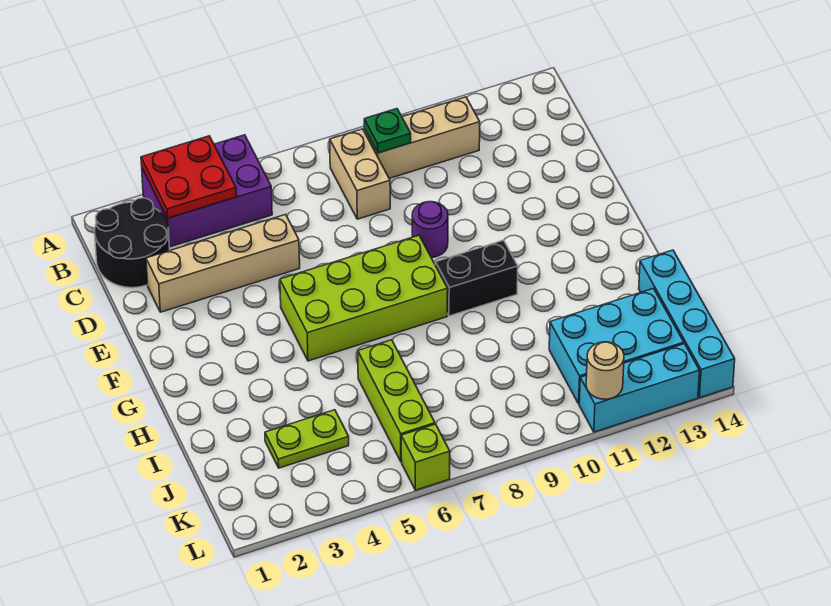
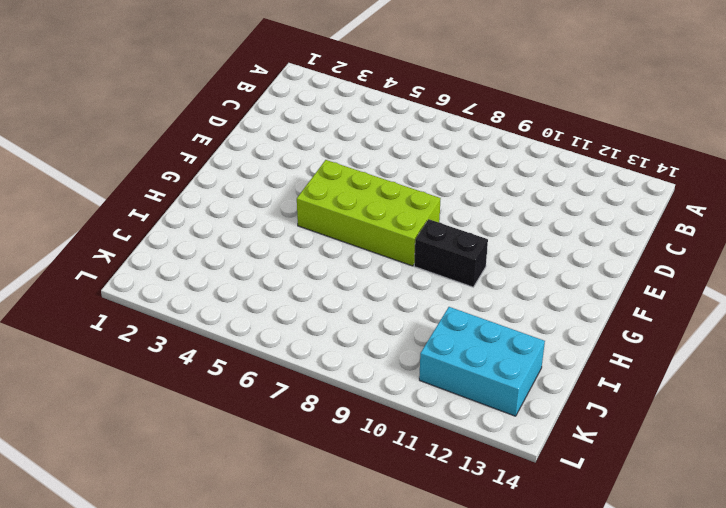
none -> purple brick A3:B5 level 1
none -> black round brick B1:C2 level 1
none -> tan brick B8:C8 level 1

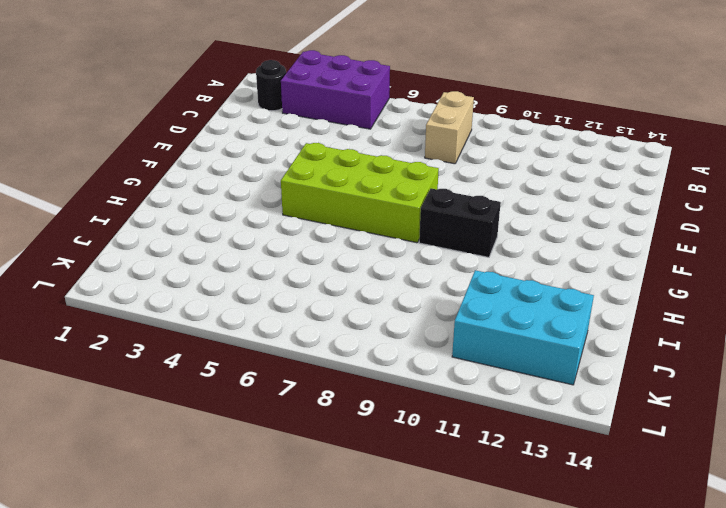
black round brick B2 level 1 -> black round brick B1:C2 level 1
none -> tan brick B9:B11 level 1
none -> tan brick D2:D5 level 1
none -> purple round brick E9 level 1

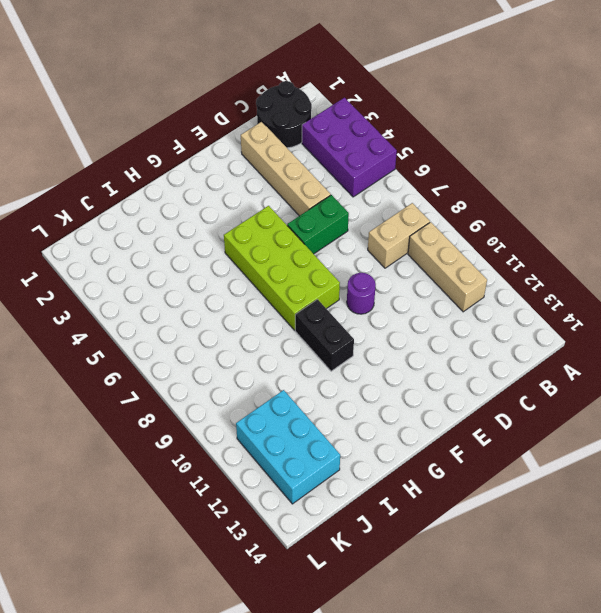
green brick D6:E6 level 1 -> none
none -> lime brick I6:K6 level 1
none -> cyan brick I14:L14 level 1
none -> lime plate J3:J4 level 1

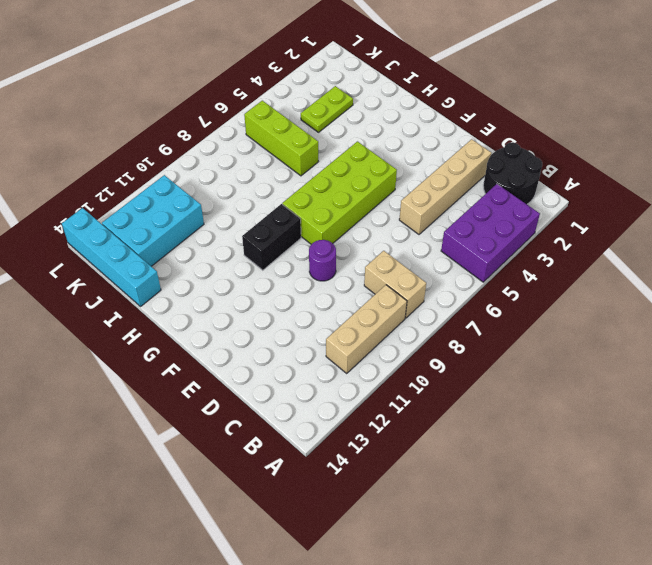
none -> lime brick L6 level 1
none -> cyan brick L11:L13 level 1
none -> red plate A3:B4 level 2

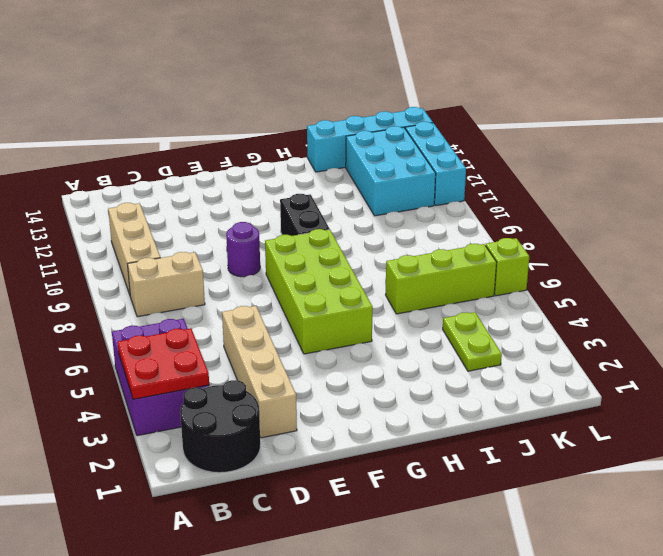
none -> green plate B9 level 2
none -> tan round brick L11 level 2

